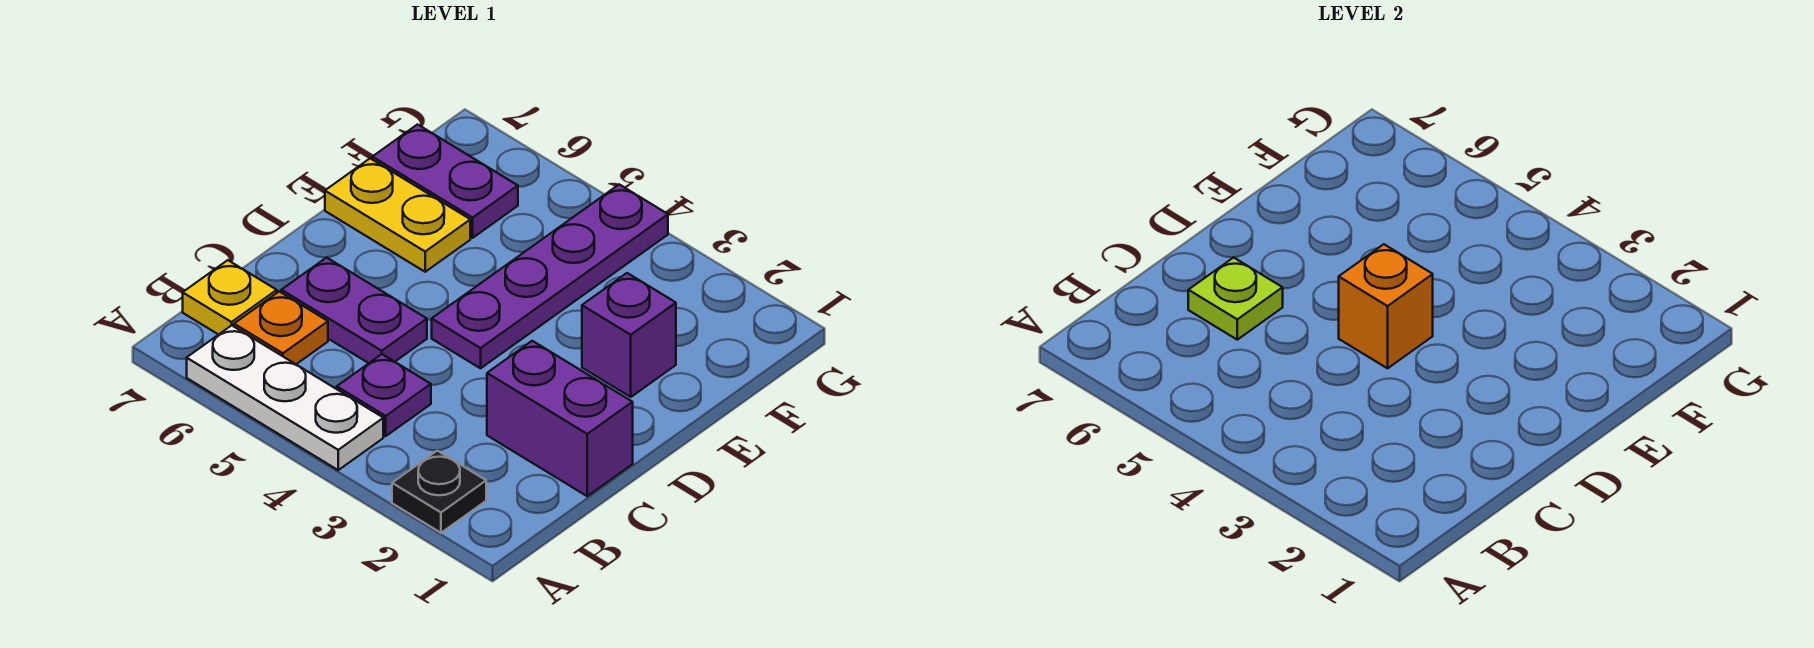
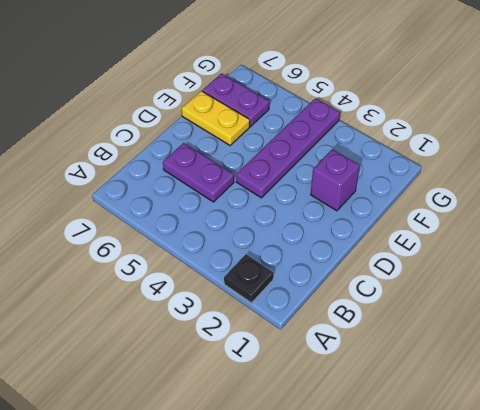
none -> white plate A4:A6 level 1
none -> purple plate B4 level 1
none -> orange plate B6 level 1

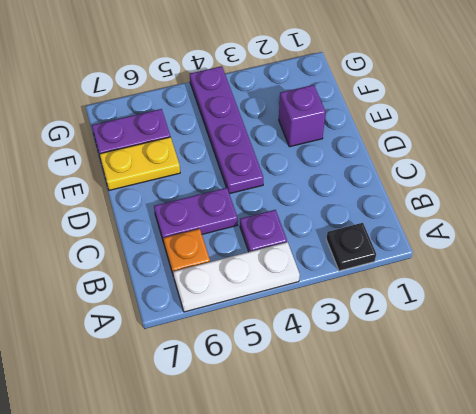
none -> yellow plate B7 level 1
none -> purple brick C1:C2 level 1
none -> lime plate C6 level 2

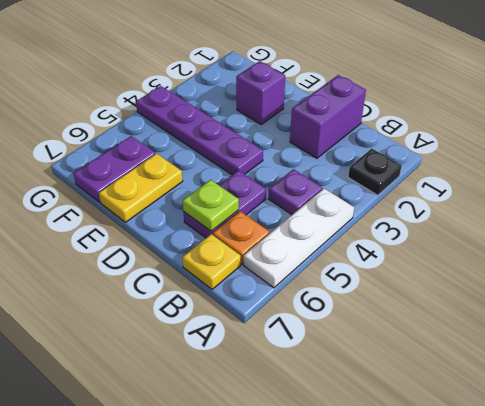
none -> orange brick D4 level 2

